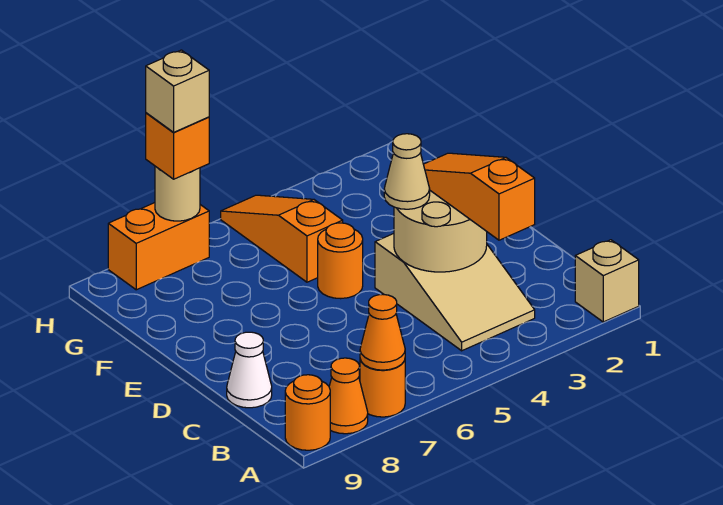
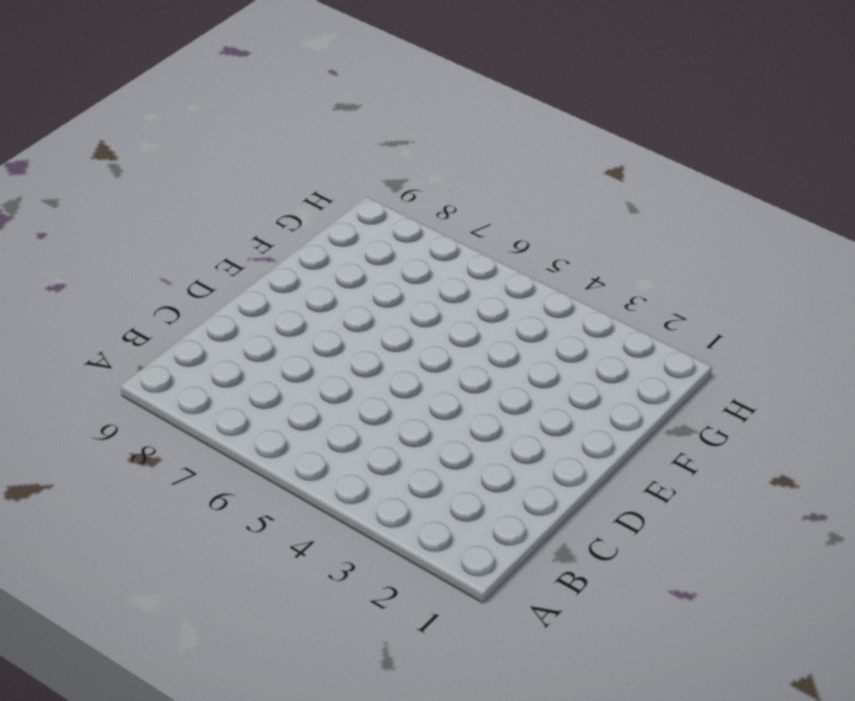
none -> tan brick A1 level 1
none -> orange round brick A7 level 1
none -> orange cone A8 level 1

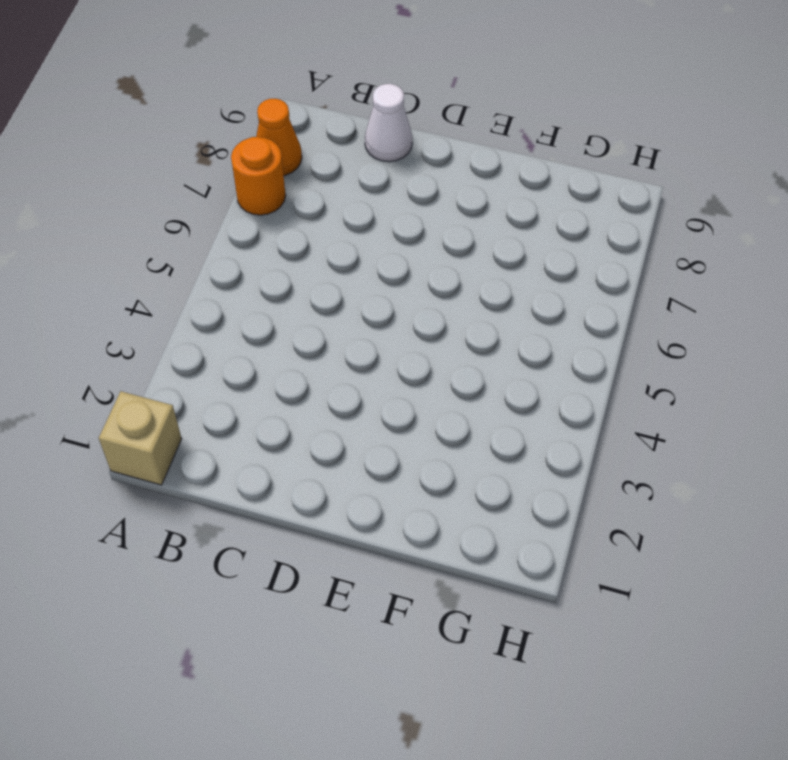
none -> orange round brick A9 level 1
none -> tan slope B3:D4 level 1 top D
none -> orange round brick E5 level 1

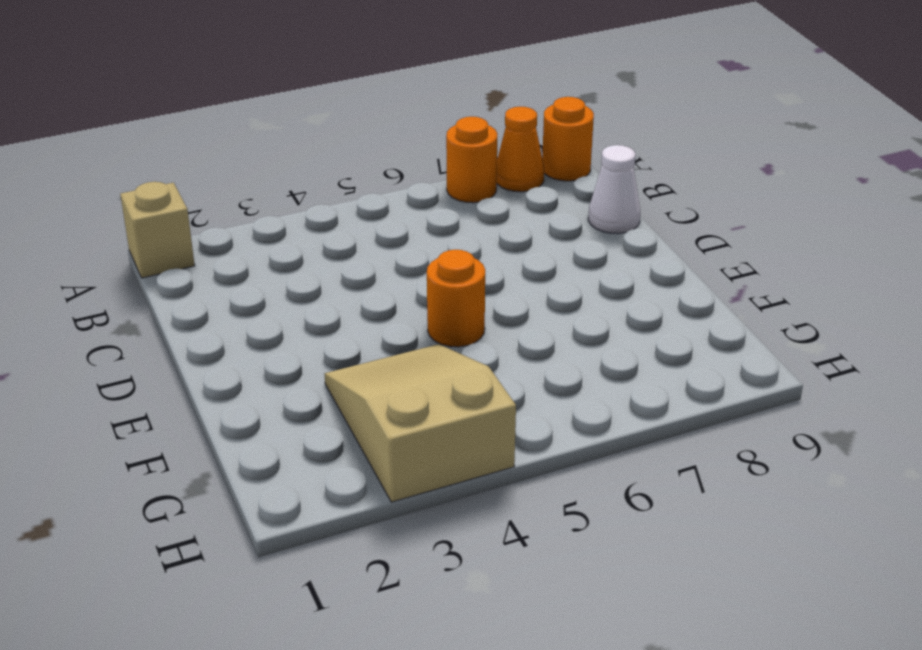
tan slope F3:H4 level 1 top H -> tan slope B3:D4 level 1 top D
none -> orange slope F5:H5 level 1 top F
none -> orange brick H7:H8 level 1
none -> orange cone A7 level 2

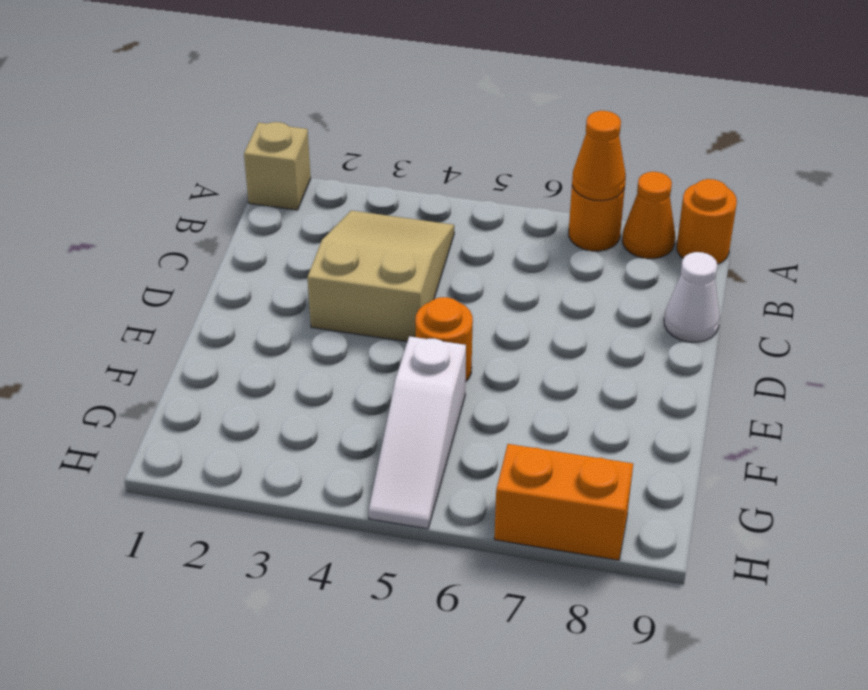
white slope F5:H5 level 1 top F -> orange slope F5:H5 level 1 top F
none -> tan round brick C3:D4 level 2
none -> tan round brick H7 level 2
none -> orange slope B3:D3 level 3 top B

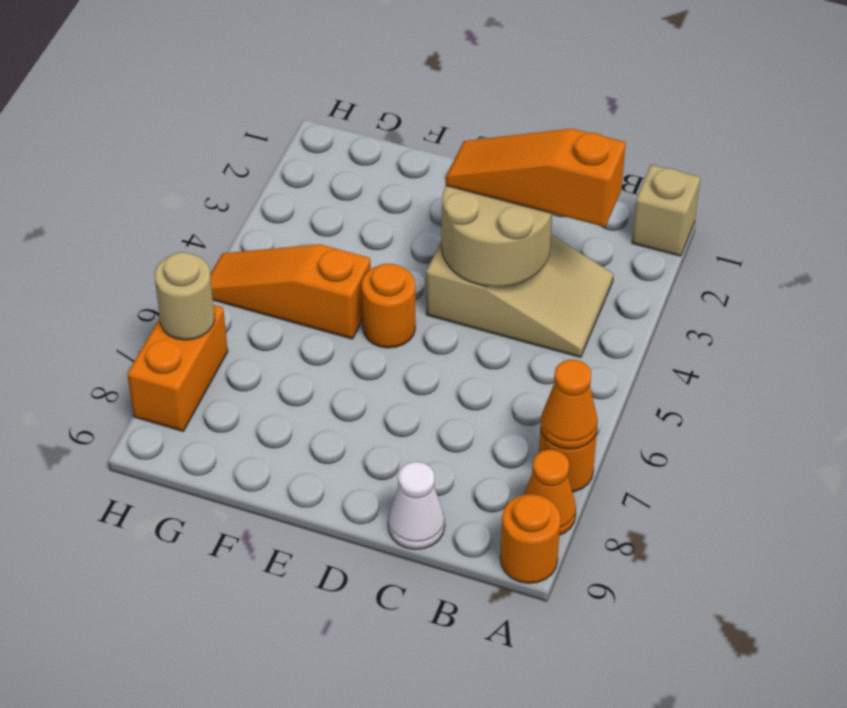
none -> tan cone D4 level 3
none -> orange brick H7 level 3
none -> tan brick H7 level 4

